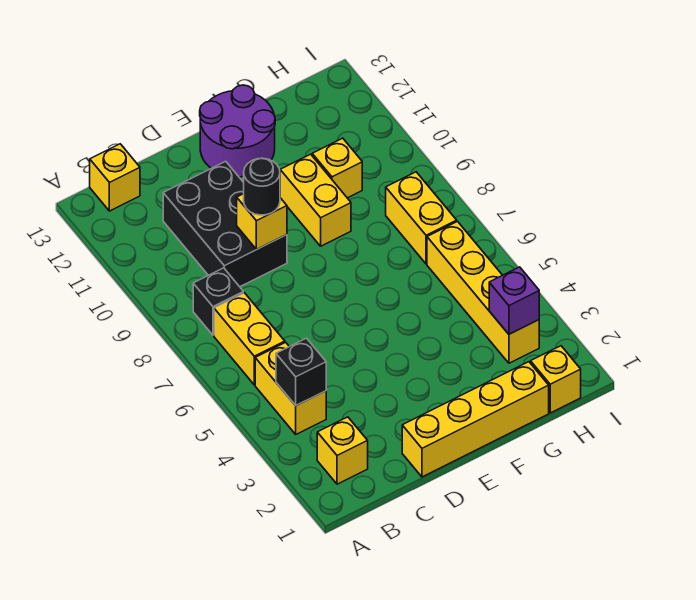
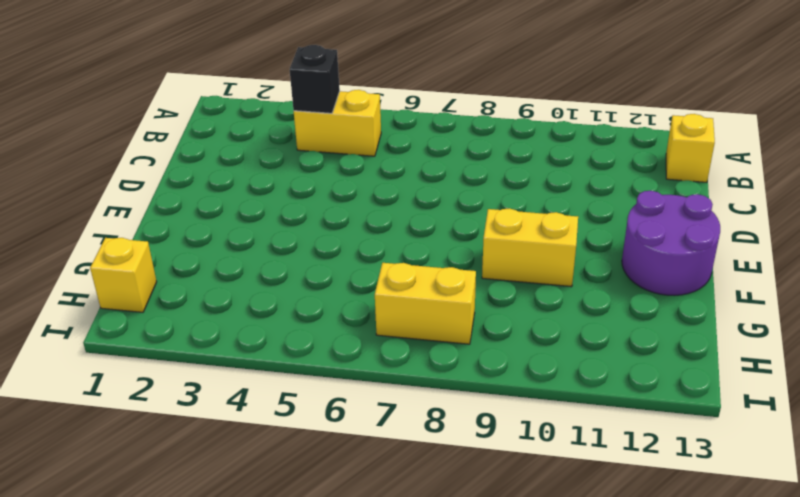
none -> yellow brick B2 level 1
none -> yellow brick B6:B7 level 1
none -> black brick B8 level 1

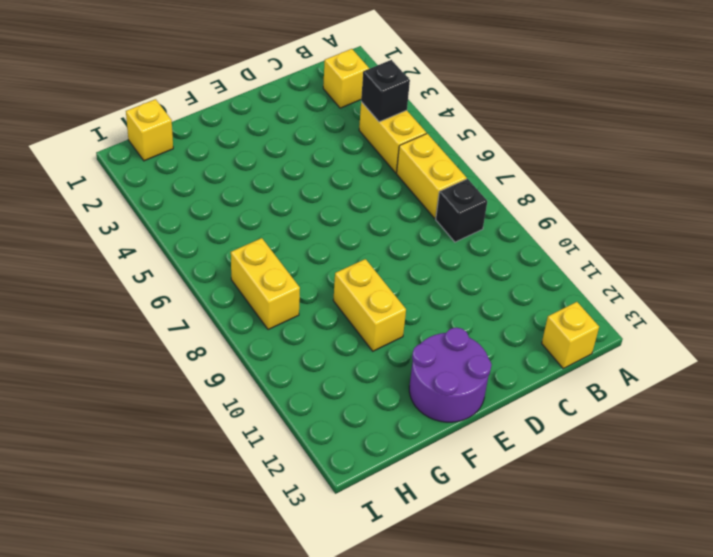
none -> black brick C9:D11 level 1
none -> yellow brick D1:G1 level 1
none -> yellow brick G10 level 1

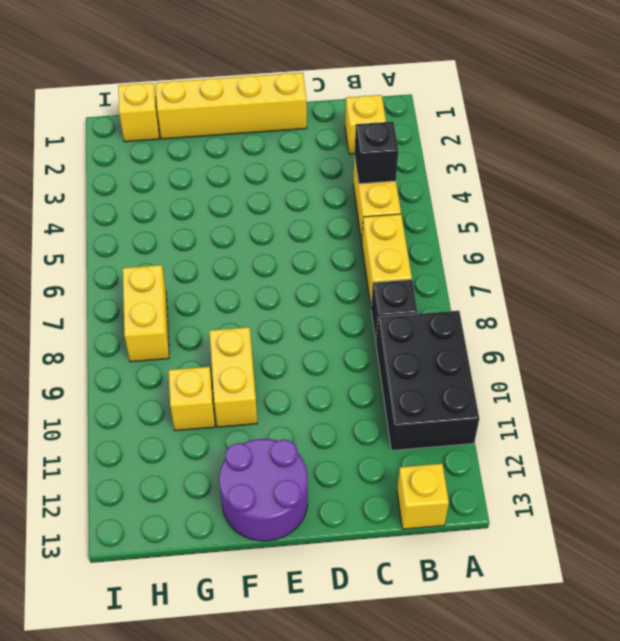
black brick A9:B11 level 1 -> black brick C9:D11 level 1
none -> yellow brick H3:H6 level 1
none -> yellow brick D9 level 2
none -> purple brick H3 level 2

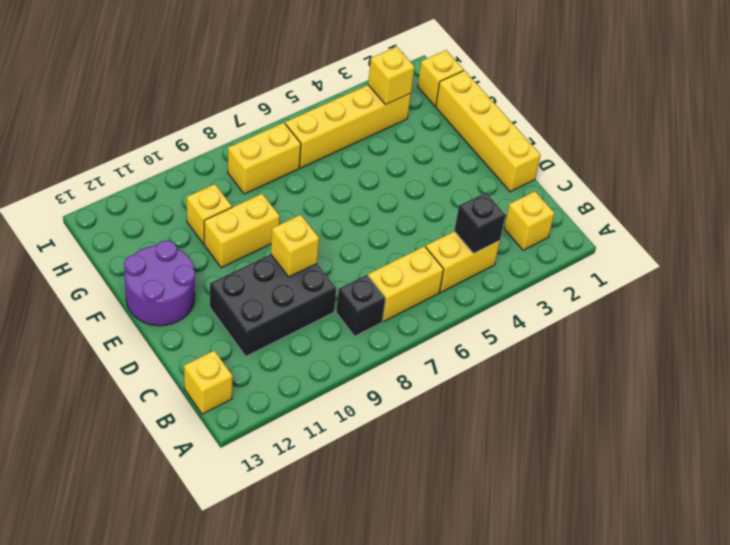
yellow brick H3 level 2 -> purple brick H3 level 2
none -> black round brick D9 level 3

